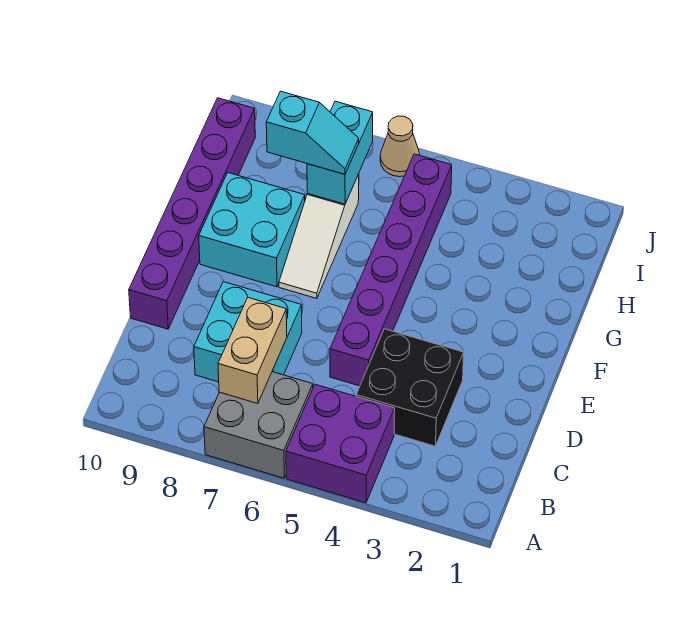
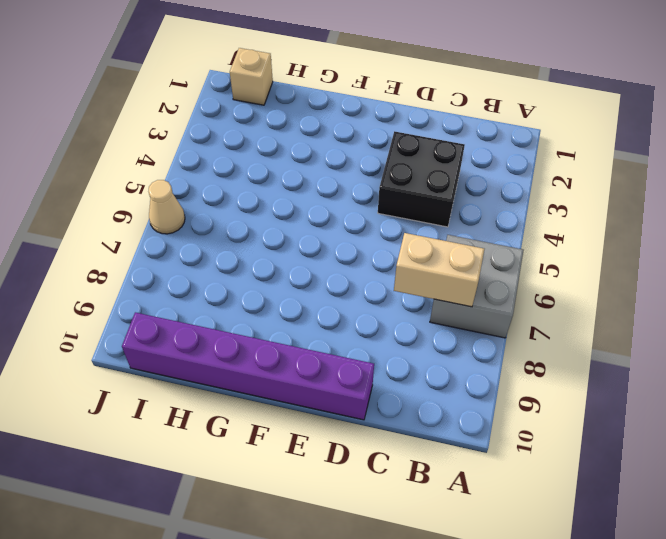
tan brick I1 level 1 -> none
none -> purple brick A4:B5 level 1
none -> cyan brick C7:D8 level 1
none -> purple brick D5:I5 level 1

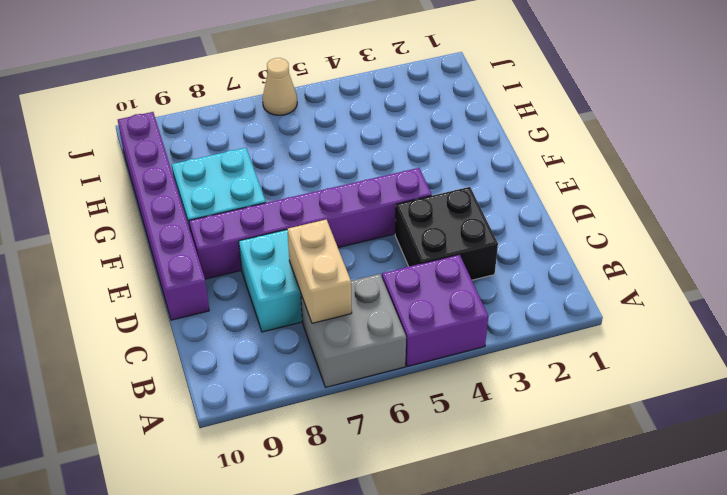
purple brick E4:E9 level 1 -> purple brick D5:I5 level 1
none -> white slope F7:H7 level 1 top H
none -> cyan brick H7:I7 level 2
none -> cyan slope H7:H8 level 3 top 8

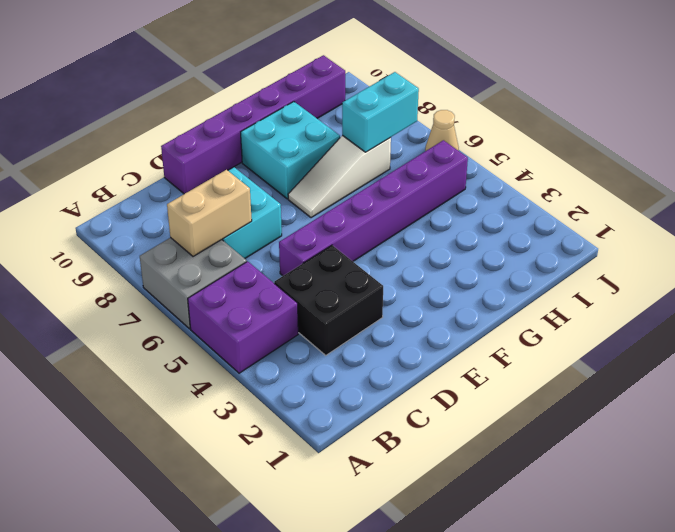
none -> cyan slope H7:H8 level 3 top 8

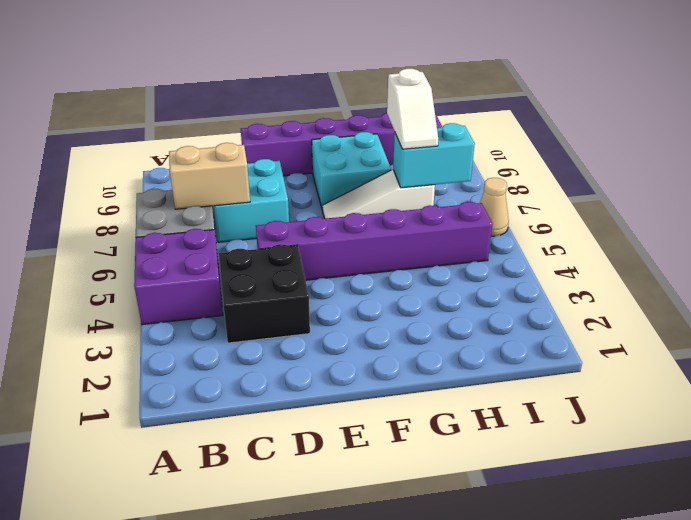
white slope H7:H8 level 3 top 8 -> cyan slope H7:H8 level 3 top 8

